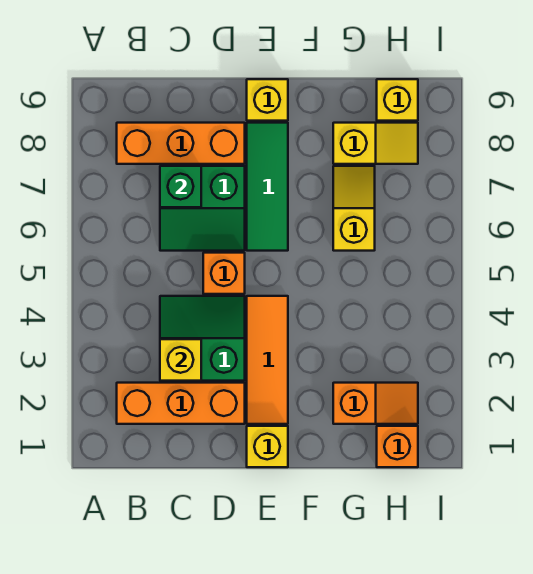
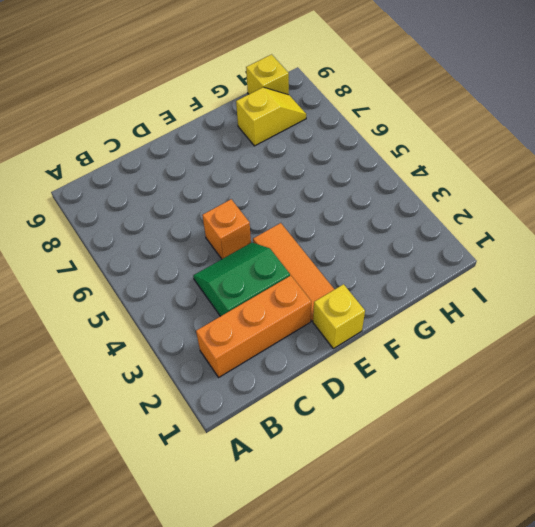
none -> orange brick B8:D8 level 1
none -> green slope C6:D7 level 1 top 7
none -> green tile E6:E8 level 1

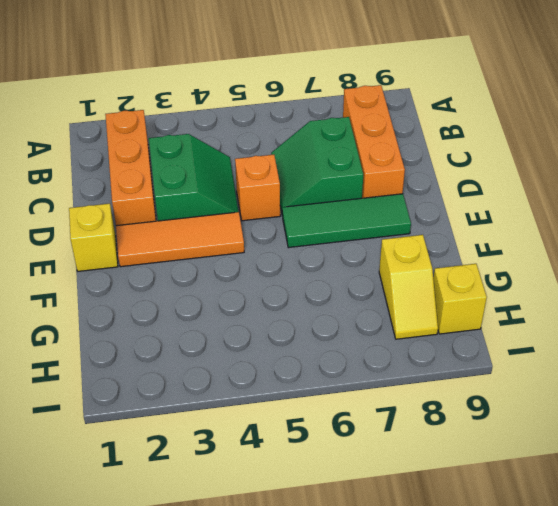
none -> yellow brick E9 level 1
none -> orange slope G2:H2 level 1 top G
none -> yellow slope G6:G7 level 1 top 6

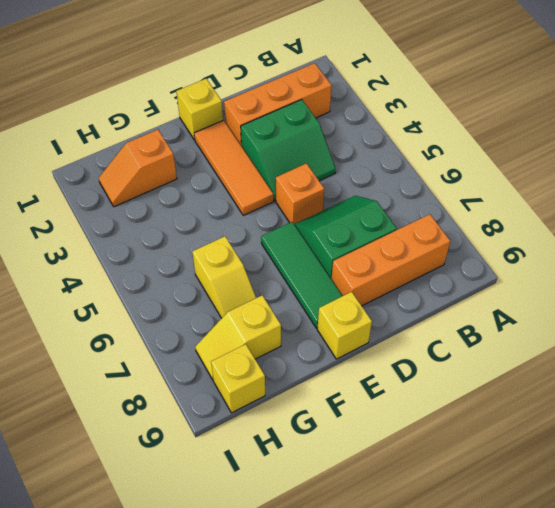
none -> orange brick H1 level 1
none -> yellow brick C3 level 2
none -> green brick C7 level 2

